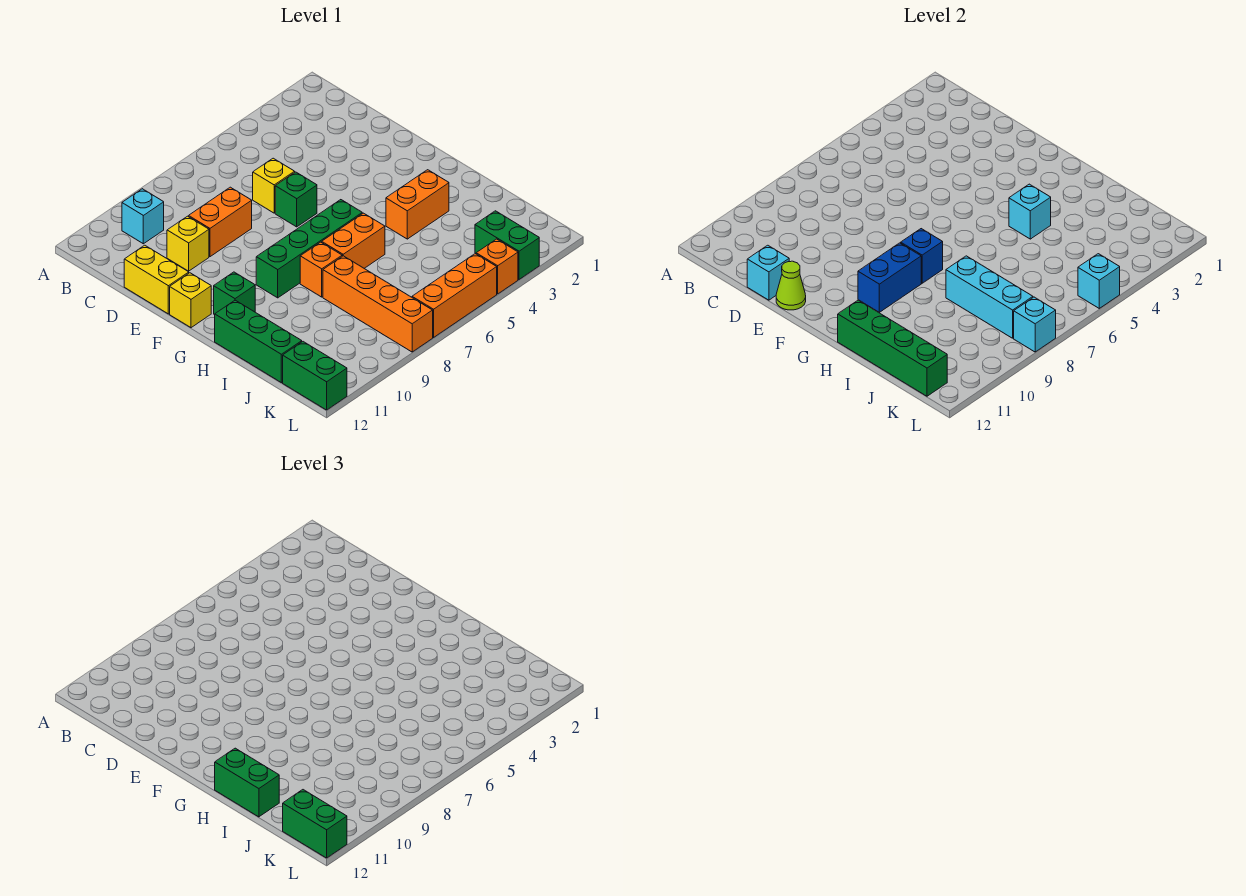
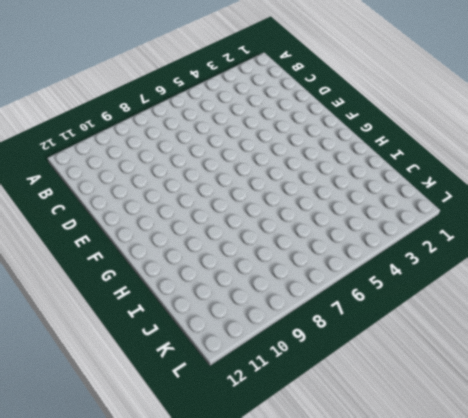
none -> cyan brick B10 level 1
none -> yellow brick D6 level 1
none -> orange brick D8:D9 level 1

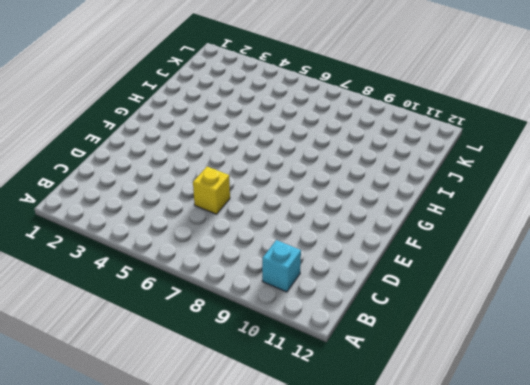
none -> orange brick D8:D9 level 1
none -> yellow brick D10 level 1
none -> yellow brick D12:E12 level 1

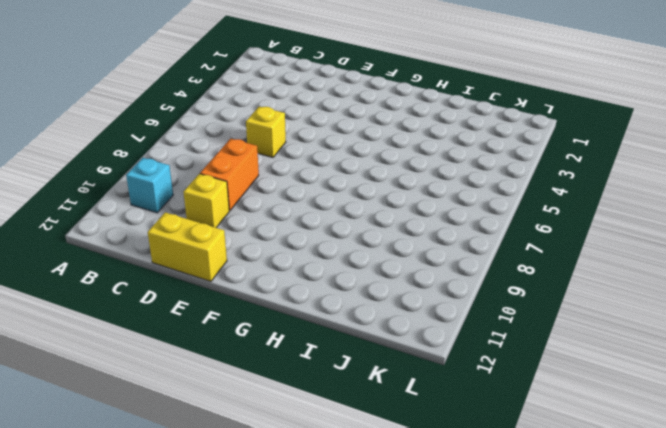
none -> green brick E6 level 1
none -> yellow brick F12 level 1
none -> green brick G6:G9 level 1

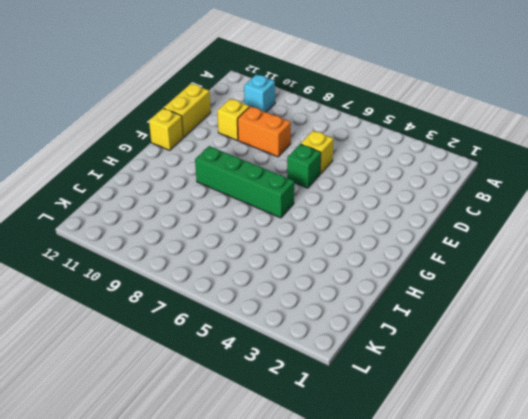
none -> green brick G11 level 1
none -> orange brick H3:H4 level 1
none -> orange brick H6:H7 level 1

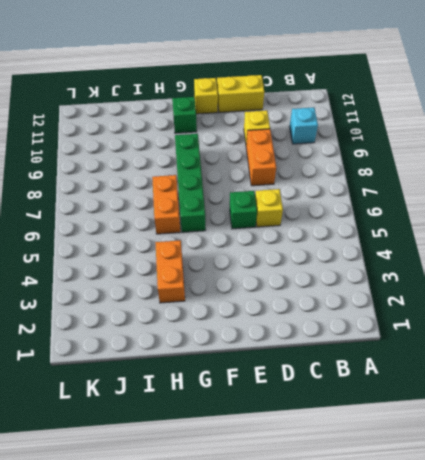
none -> orange brick H8 level 1
none -> green brick H12:J12 level 1
none -> orange brick I8:L8 level 1

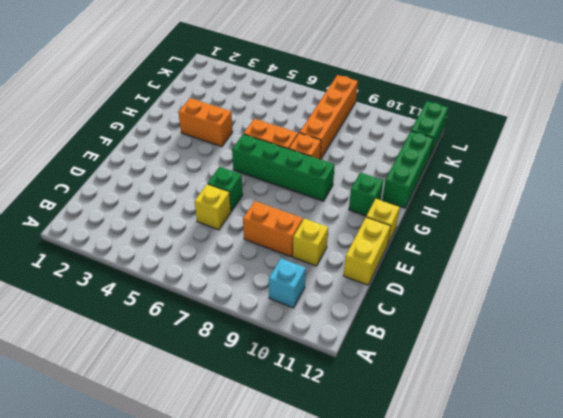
none -> green brick K3:L3 level 1
none -> orange brick L4 level 1
none -> orange brick L5:L7 level 1

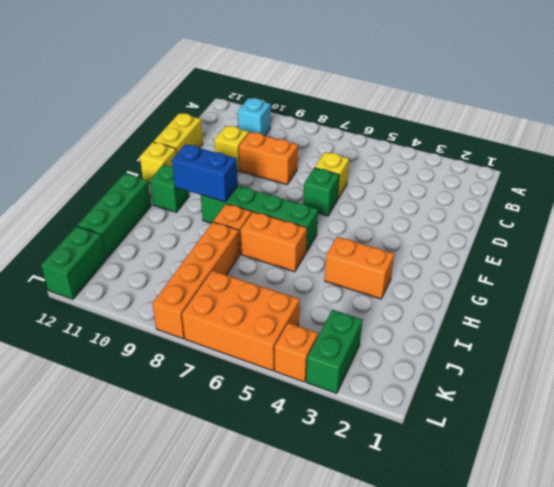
orange brick K5:L7 level 1 -> orange brick L5:L7 level 1
none -> cyan brick D12 level 2
none -> lime cone E12 level 2
none -> blue brick G8 level 2

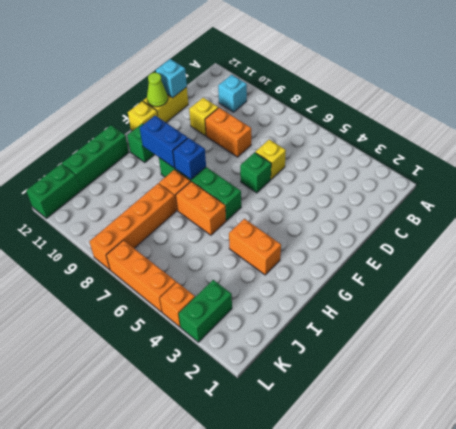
none -> cyan brick H4 level 2
none -> green brick H12:K12 level 2
none -> cyan brick I8:K8 level 2

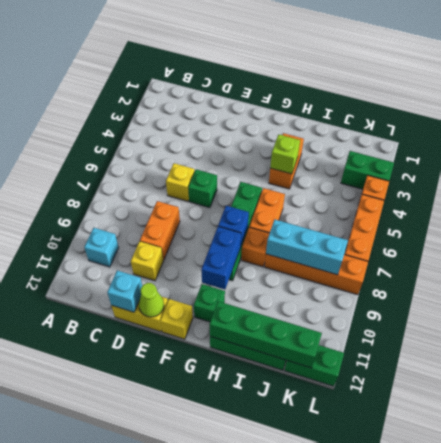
lime brick H4 level 2 -> cyan brick H4 level 2
none -> cyan brick L5 level 2
none -> cyan brick L8 level 2
none -> green brick H12:I12 level 3

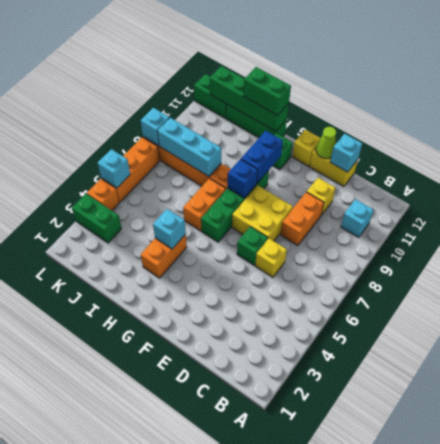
yellow brick E7:F8 level 1 -> none
none -> green brick K12:L12 level 3

